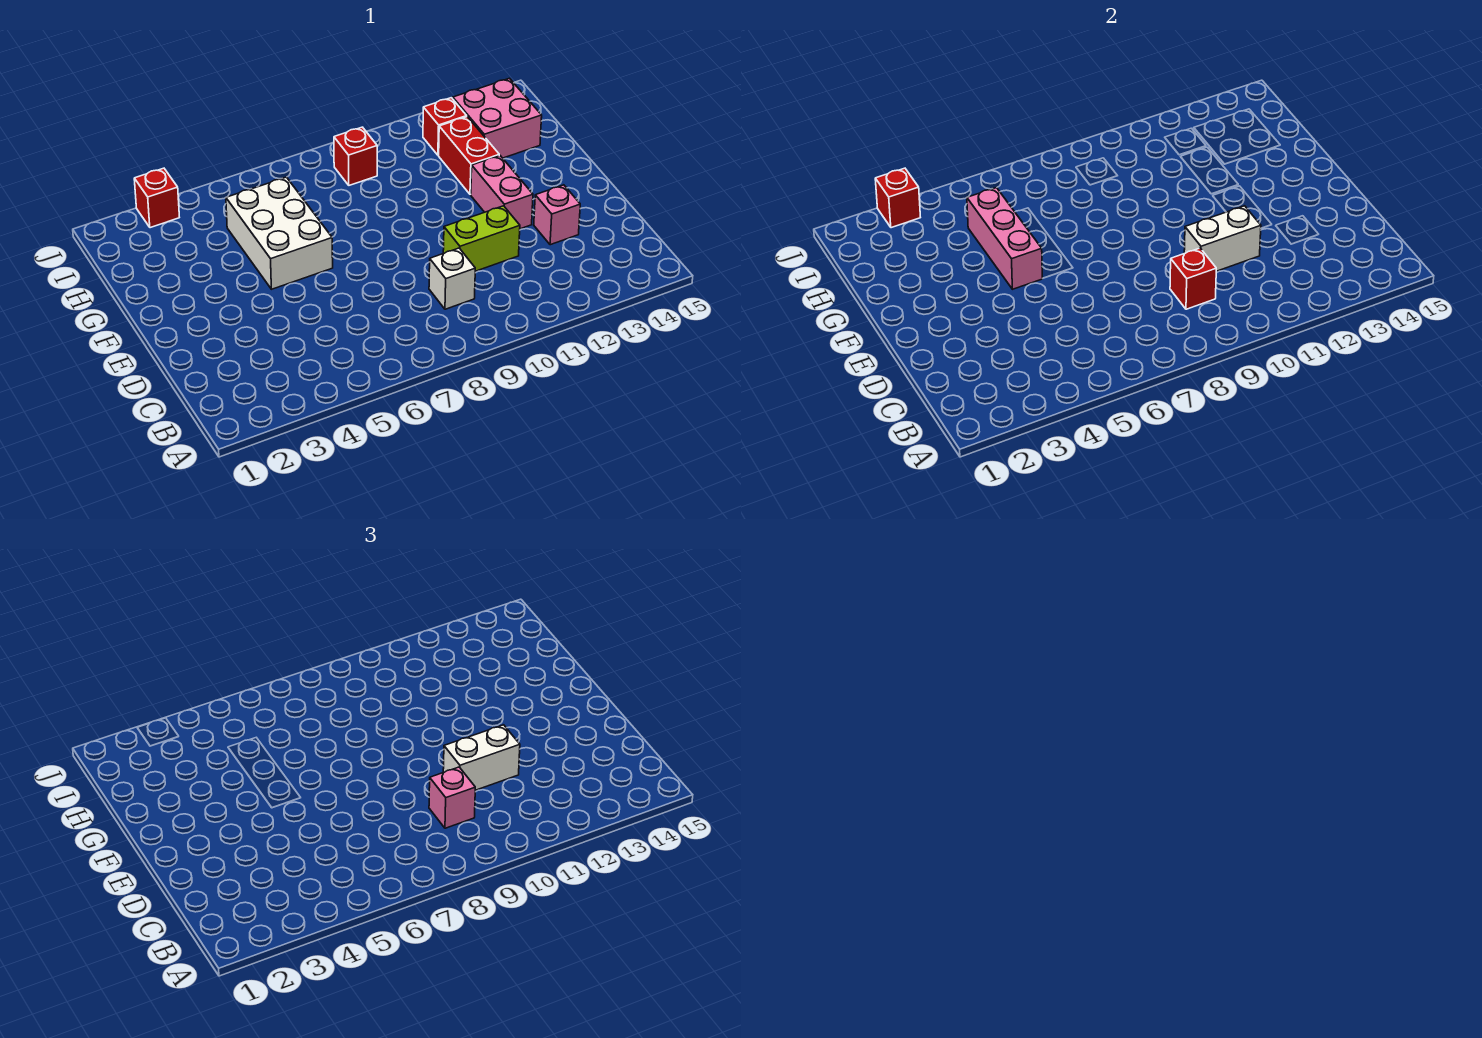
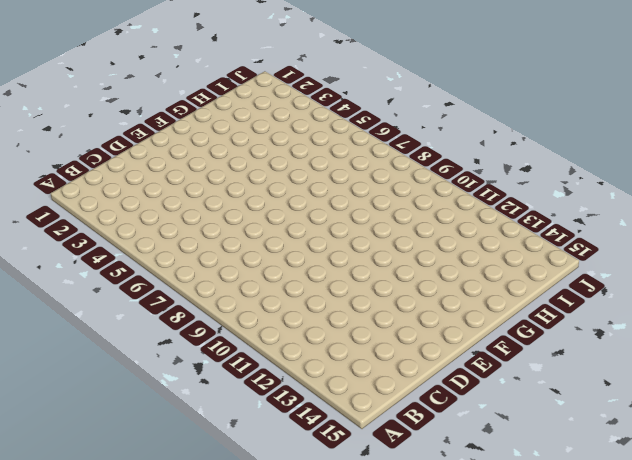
none -> white brick C9 level 1
none -> lime brick D10:D11 level 1
none -> pink brick D13 level 1

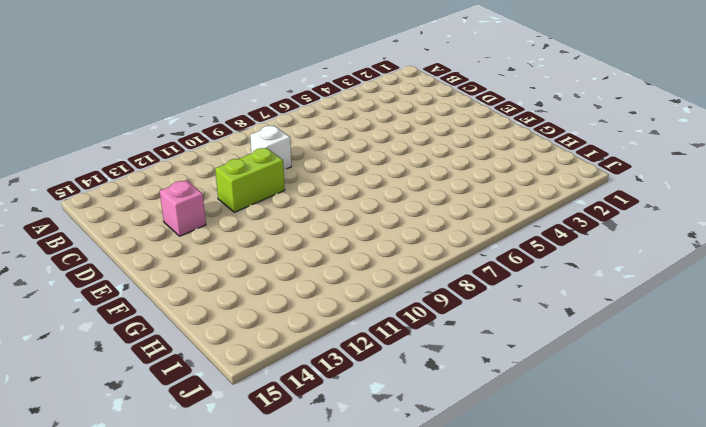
none -> pink brick E12:F12 level 1
none -> white brick F5:H6 level 1
none -> red brick G12:H12 level 1

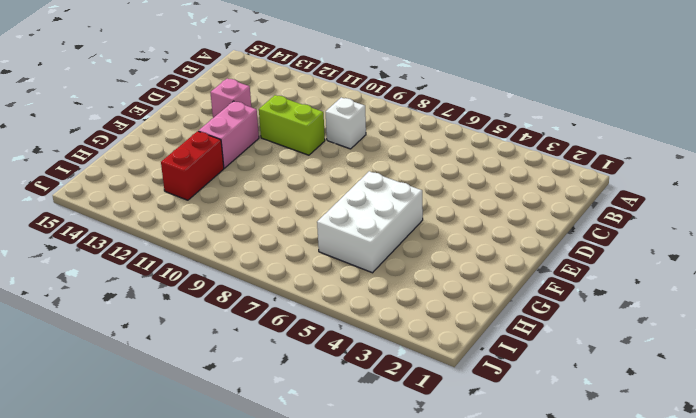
none -> pink brick H13:I14 level 1
none -> red brick I9 level 1
none -> red brick I12 level 1

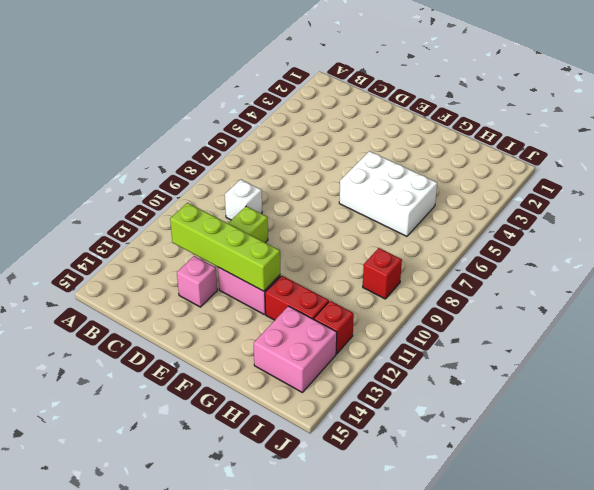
lime brick C12:F12 level 2 -> none
none -> red brick J3 level 1
none -> red brick C9 level 2
none -> white brick D10:D11 level 2

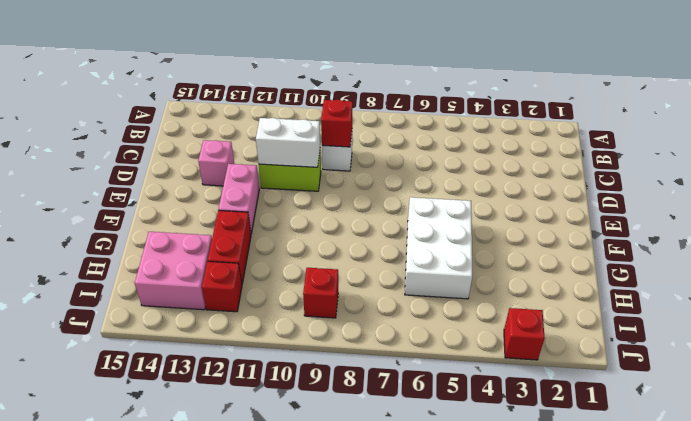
none -> pink brick F5:H5 level 2
none -> red brick J3 level 2
none -> pink brick C9 level 3

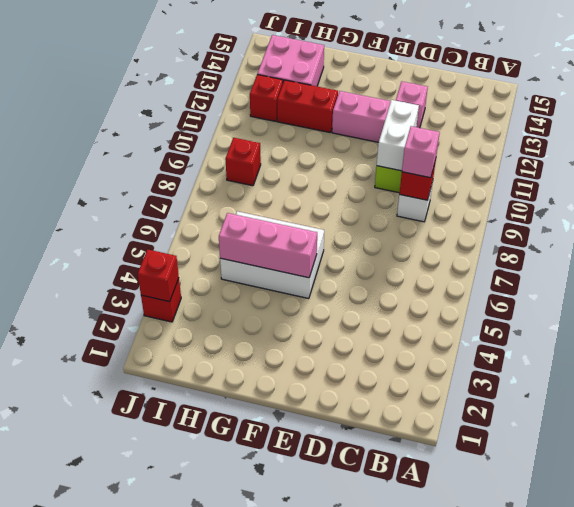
none -> white brick D10:D11 level 3

